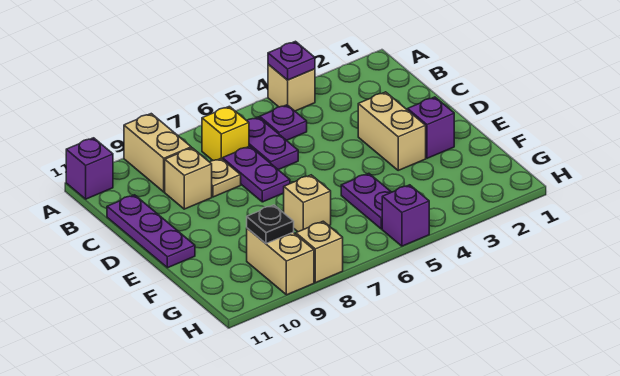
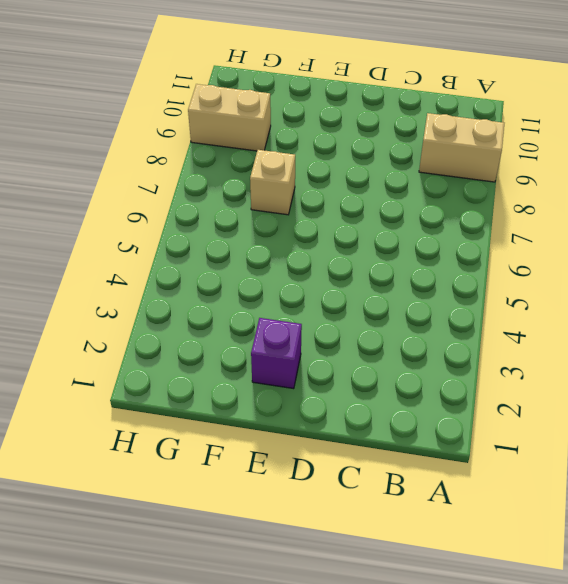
none -> tan brick A4 level 1
none -> purple brick A11 level 1
none -> purple plate B5 level 1

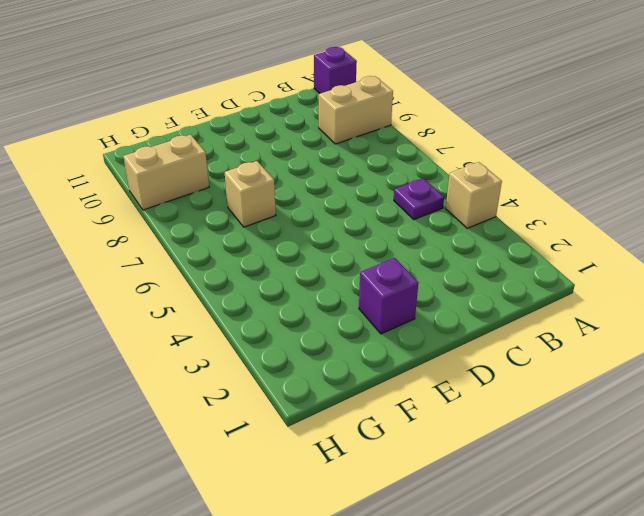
none -> purple plate B6:C6 level 1
none -> yellow brick B7 level 1
none -> purple plate C7:D7 level 1

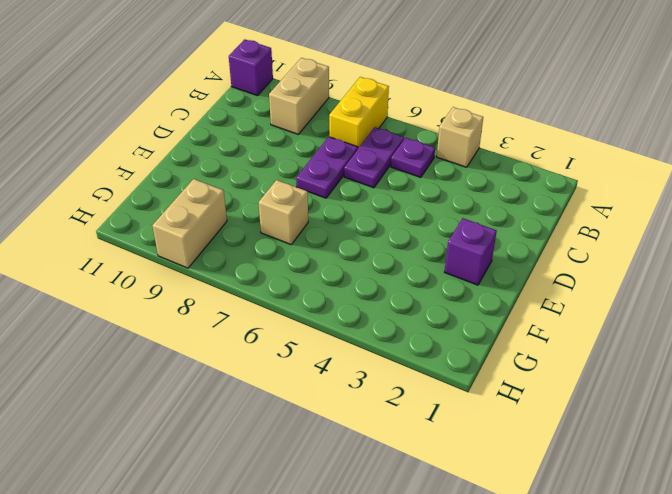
yellow brick A7:B7 level 1 -> yellow brick B7 level 1
none -> tan plate C8 level 1
none -> tan brick C9 level 1
none -> purple plate C11:E11 level 1

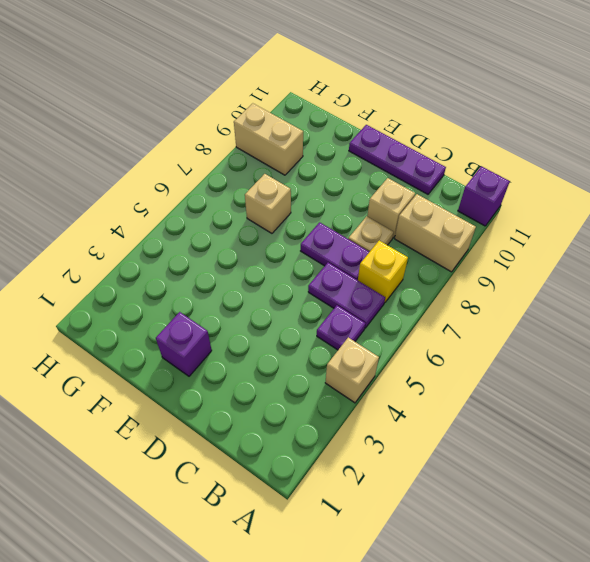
none -> tan brick D3:E3 level 1
none -> purple plate F5:G5 level 1
none -> purple brick H5 level 1

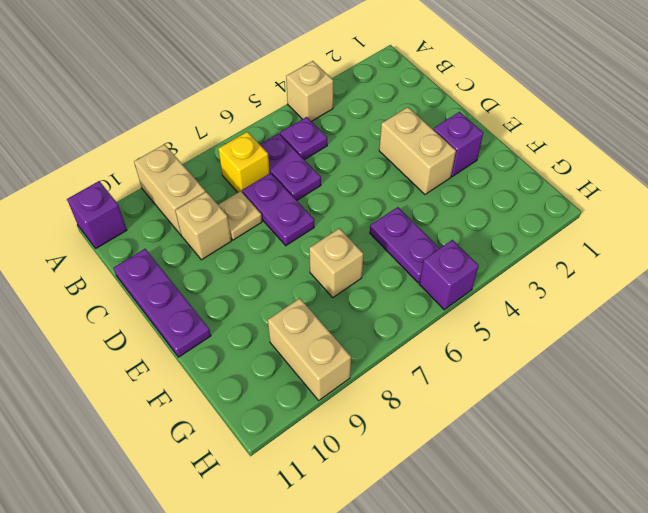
none -> tan brick H8 level 1
none -> purple plate A4 level 2
none -> black plate G9 level 2

